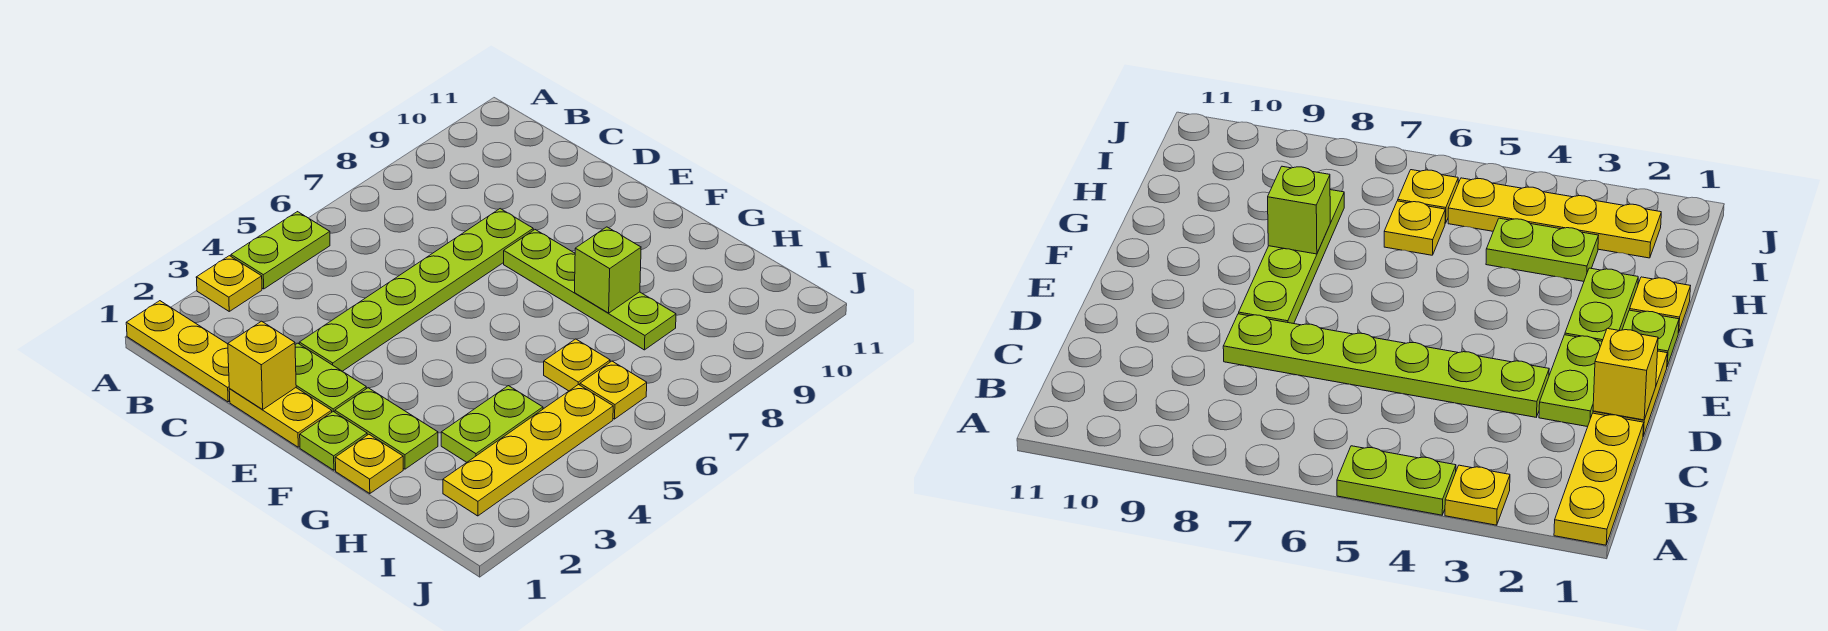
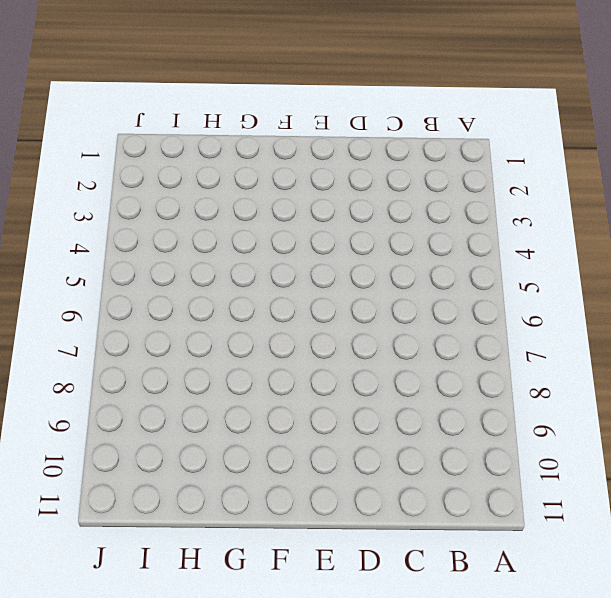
none -> yellow plate A1:C1 level 1
none -> yellow plate A3 level 1
none -> lime plate A4:A5 level 1

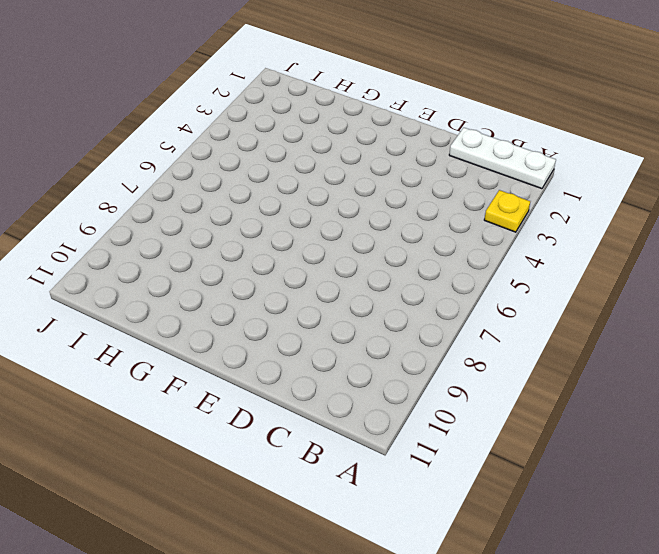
white plate A1:C1 level 1 -> yellow plate A1:C1 level 1
none -> lime plate A4:A5 level 1
none -> yellow plate D1:E1 level 1
none -> lime plate D2:E2 level 1

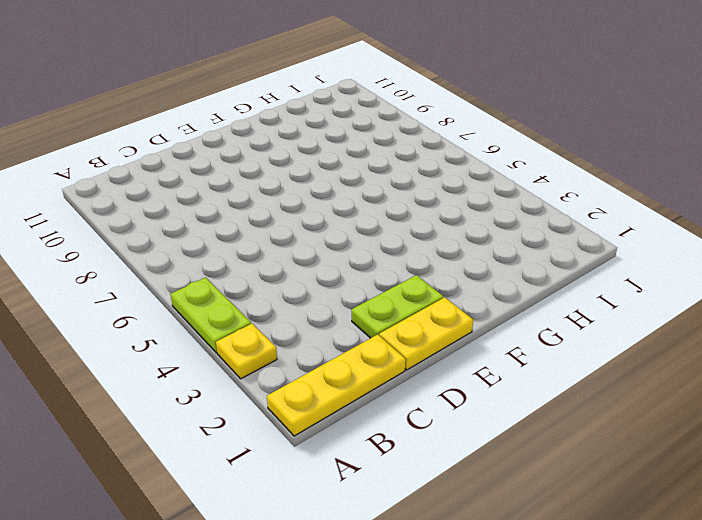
none -> lime plate D3:D8 level 1
none -> lime plate E8:H8 level 1
none -> lime plate F1 level 1

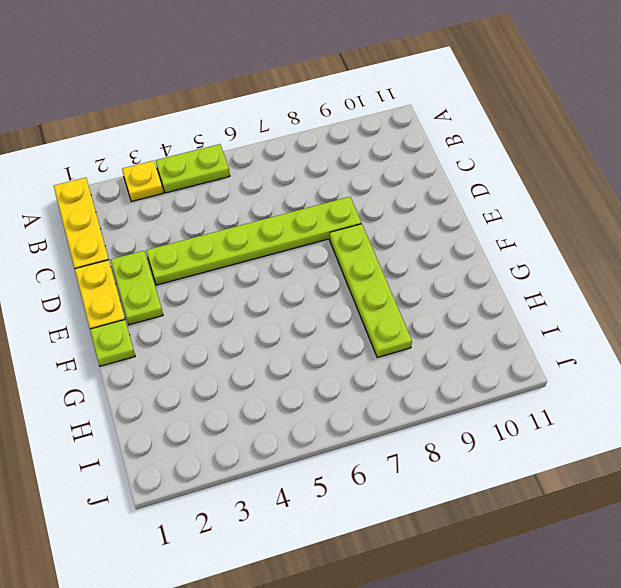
none -> lime plate F2:G2 level 1
none -> yellow plate G1 level 1
none -> lime plate H3:H4 level 1

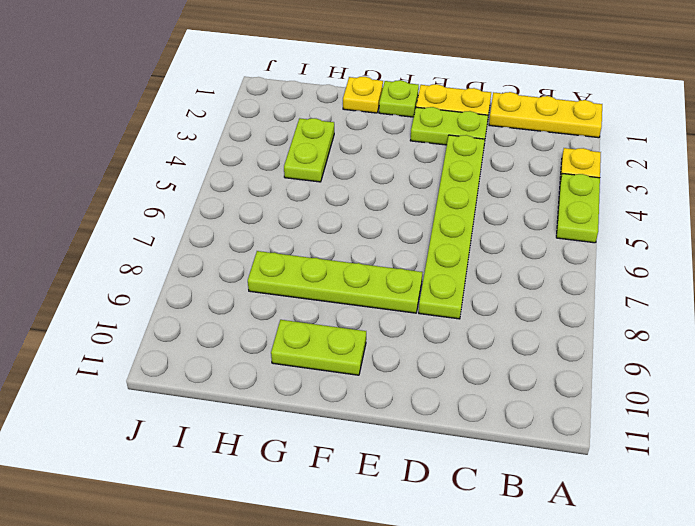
lime plate F10:G10 level 1 -> lime plate F2:G2 level 1
none -> yellow plate H6 level 1
none -> yellow plate I2:I5 level 1
none -> yellow plate I6 level 1

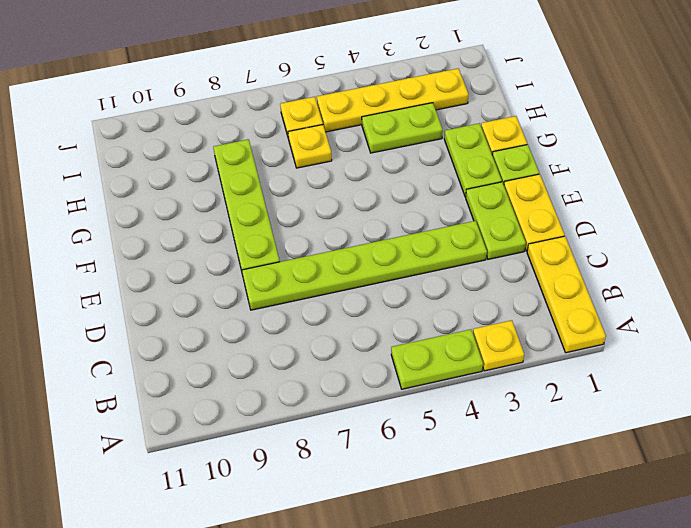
none -> yellow brick D1 level 2
none -> lime brick G8 level 2

